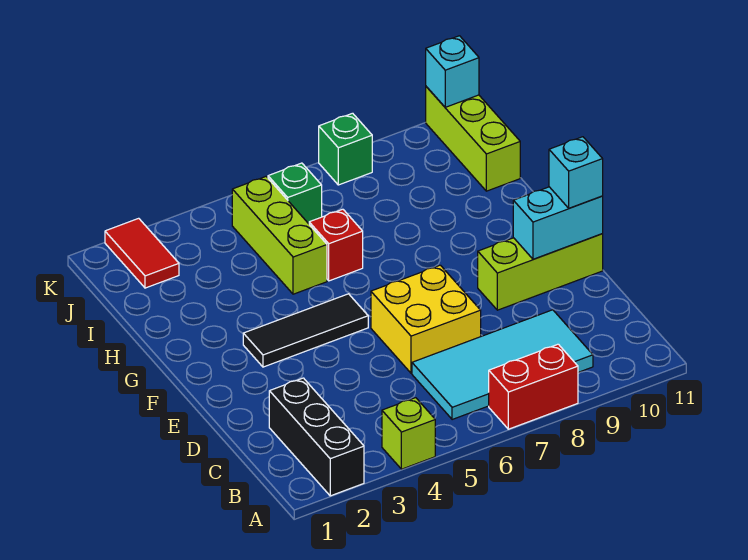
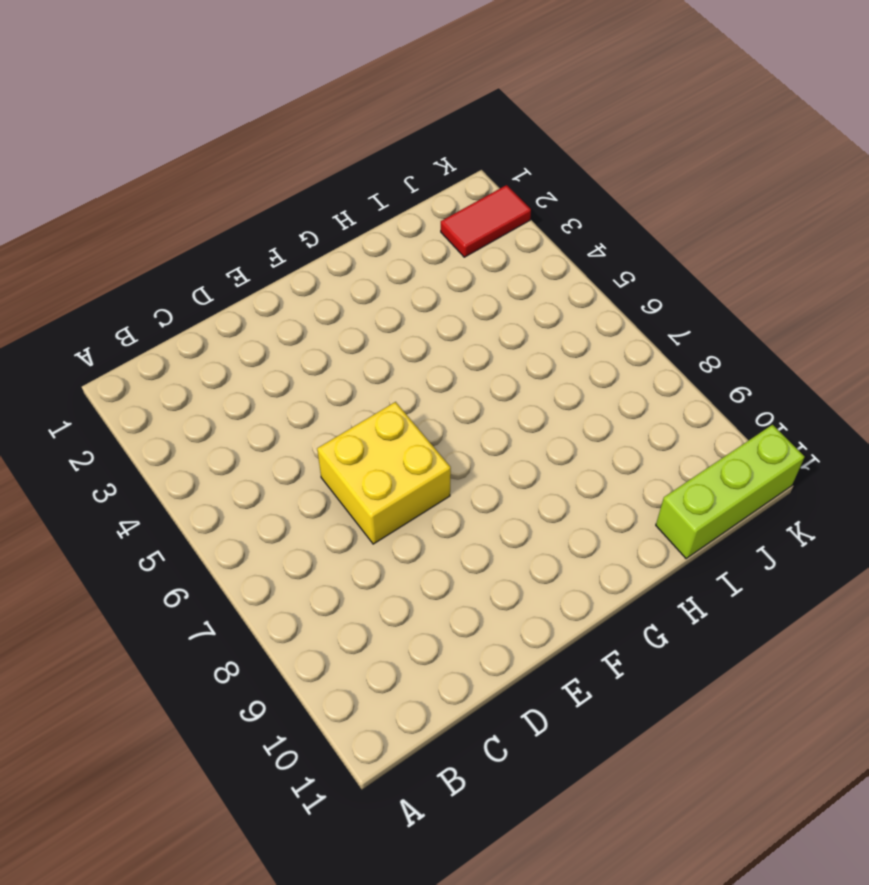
none -> black brick A2:C2 level 1
none -> lime brick A4 level 1
none -> red brick A7:A8 level 1

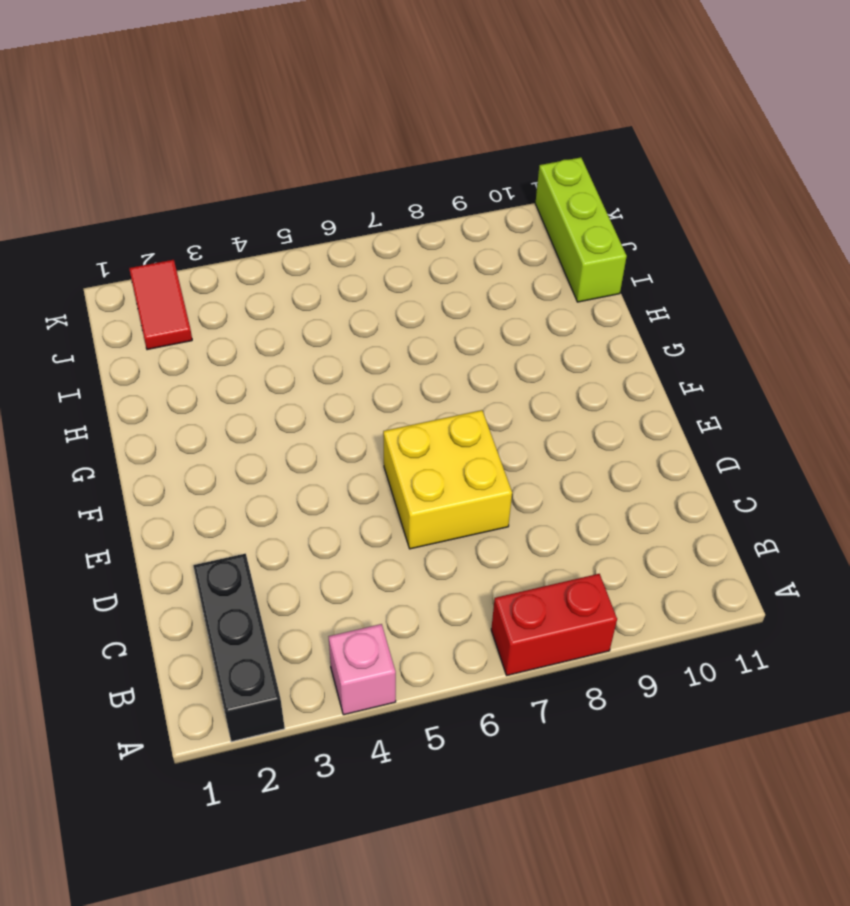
pink brick A4 level 1 -> lime brick A4 level 1
none -> cyan tile B6:C9 level 1
none -> lime brick E9:E11 level 1
none -> black tile F3:F5 level 1

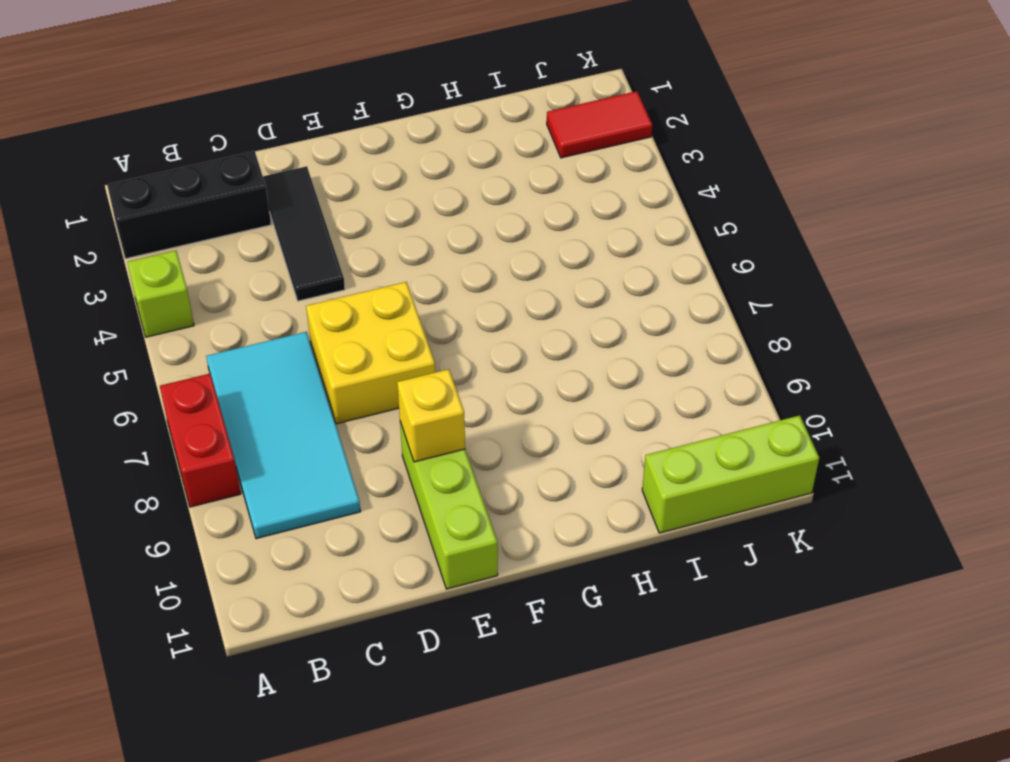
black tile D2:D4 level 1 -> black tile F3:F5 level 1
yellow brick E9 level 2 -> none
none -> lime brick H5:J5 level 1
none -> red brick H6 level 1
none -> green brick J6 level 1

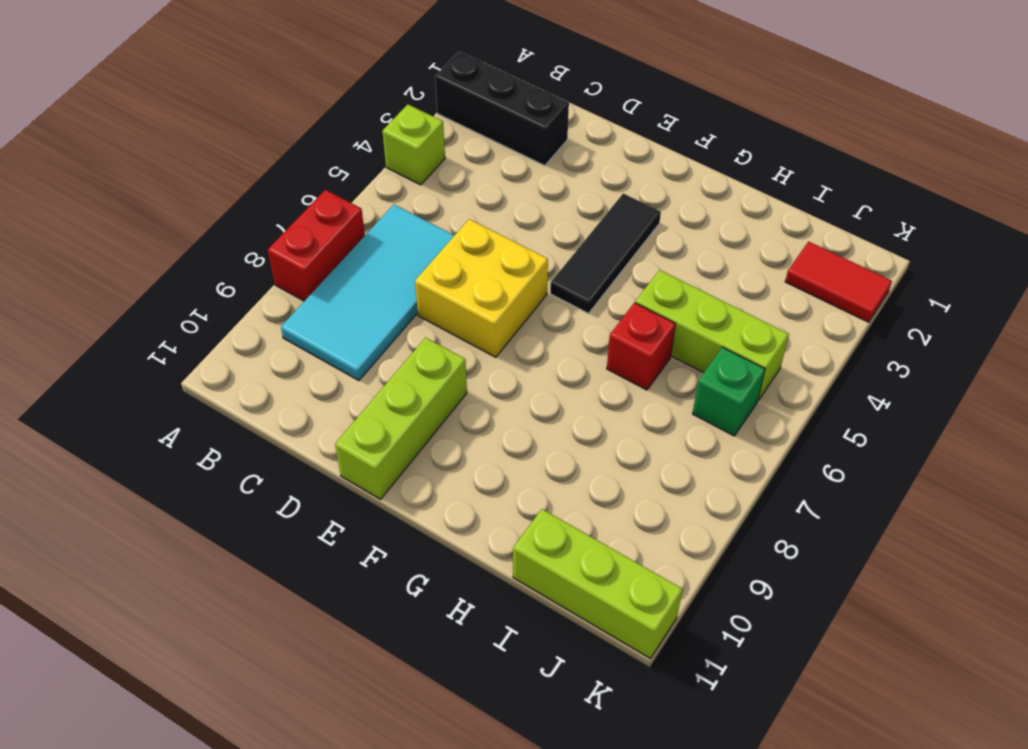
none -> green brick K8 level 1
none -> cyan brick E10:E11 level 2
none -> cyan brick K11 level 2

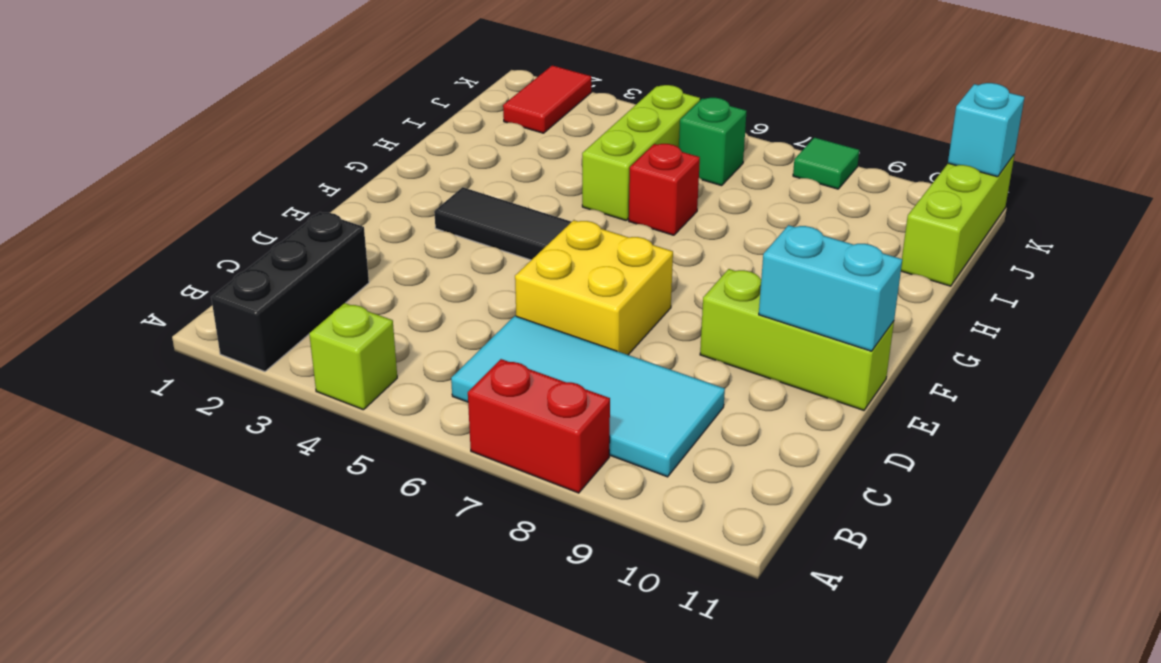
green tile K8 level 1 -> green brick K8 level 1
none -> cyan brick E11 level 3

